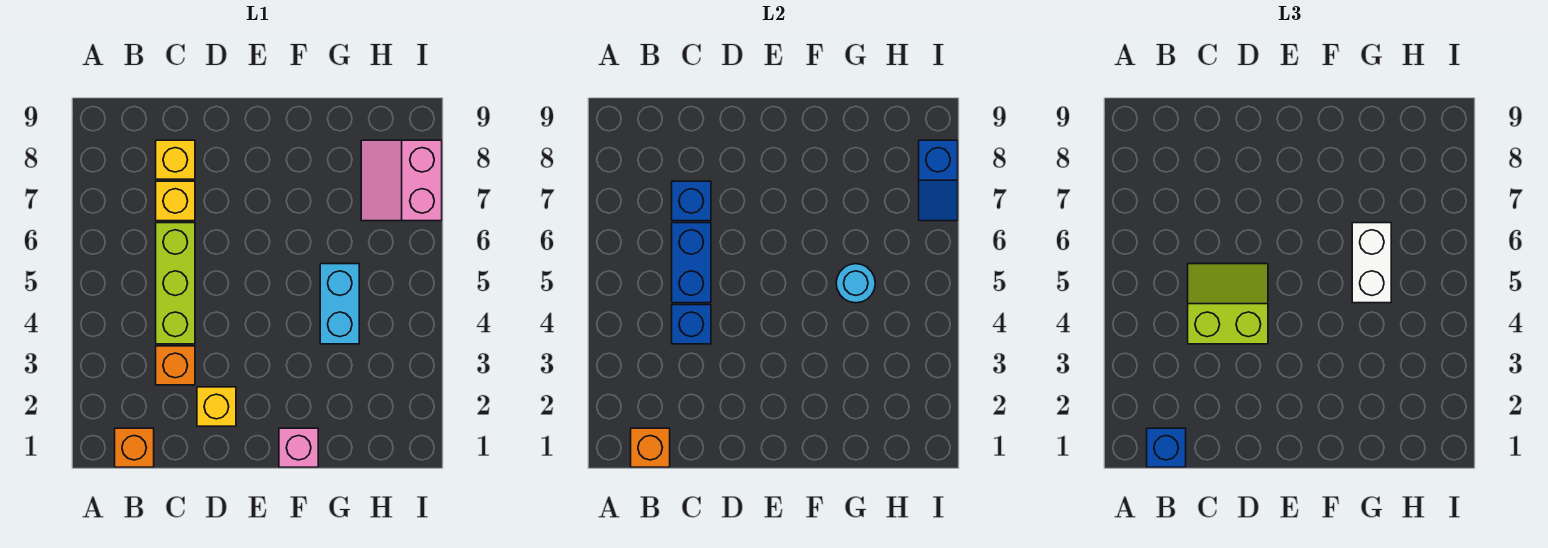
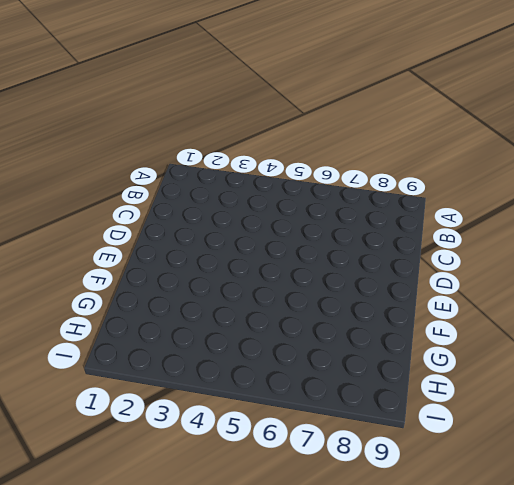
none -> orange brick B1 level 1
none -> orange brick C3 level 1
none -> lime brick C4:C6 level 1

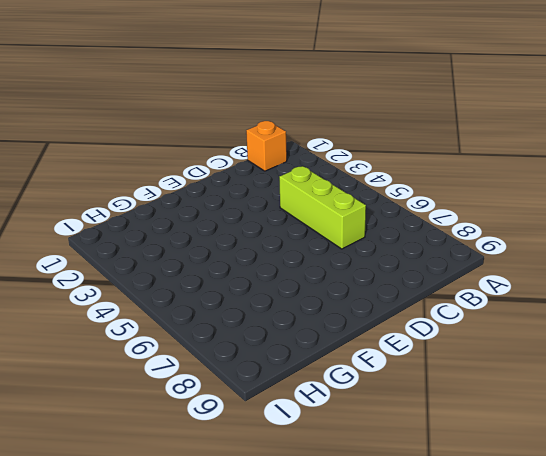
none -> orange brick C3 level 1
none -> yellow brick C7 level 1
none -> yellow brick C8 level 1

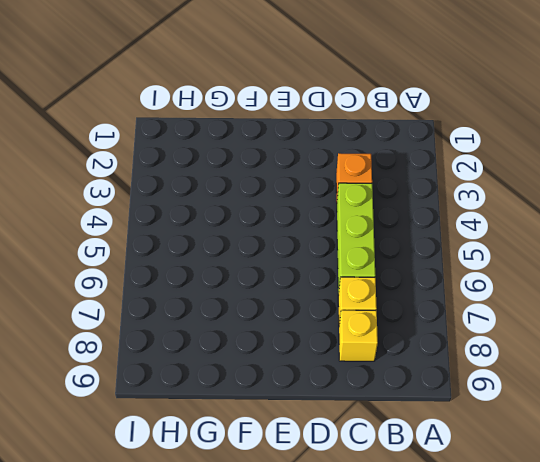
none -> orange brick B1 level 1
none -> yellow brick D2 level 1
none -> pink brick F1 level 1

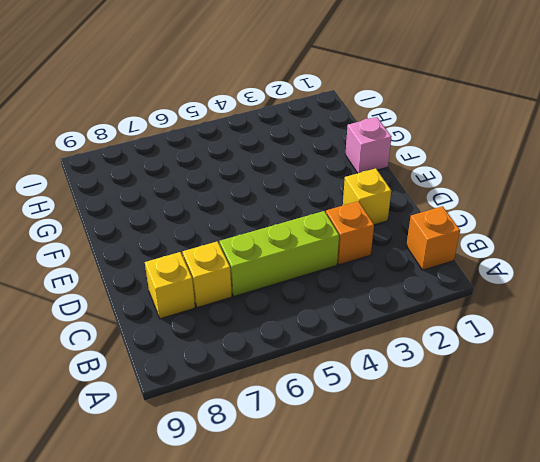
none -> cyan brick G4:G5 level 1
none -> pink slope H7:I8 level 1 top I
none -> orange brick B1 level 2

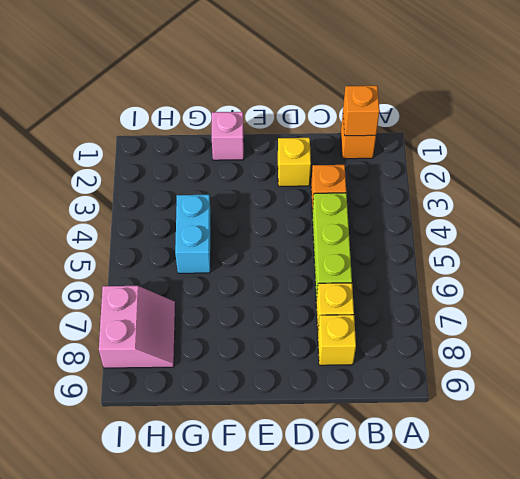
none -> blue brick C4 level 2
none -> blue brick C5:C6 level 2
none -> blue brick C7 level 2

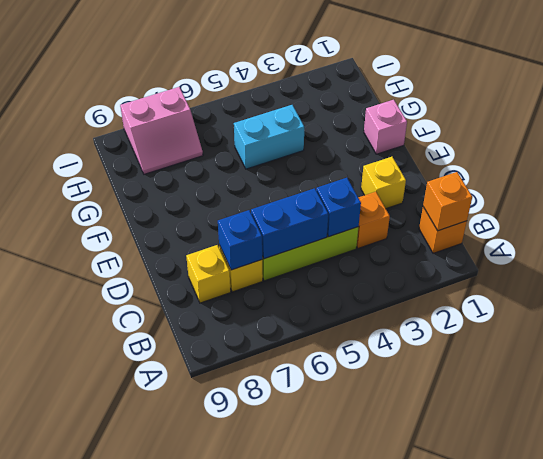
none -> cyan round brick G5 level 2
none -> blue slope I7:I8 level 2 top 8
none -> blue brick B1 level 3

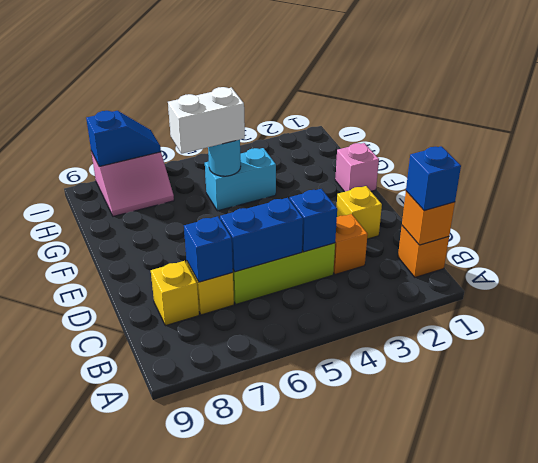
none -> lime slope C4:D5 level 3 top 4

